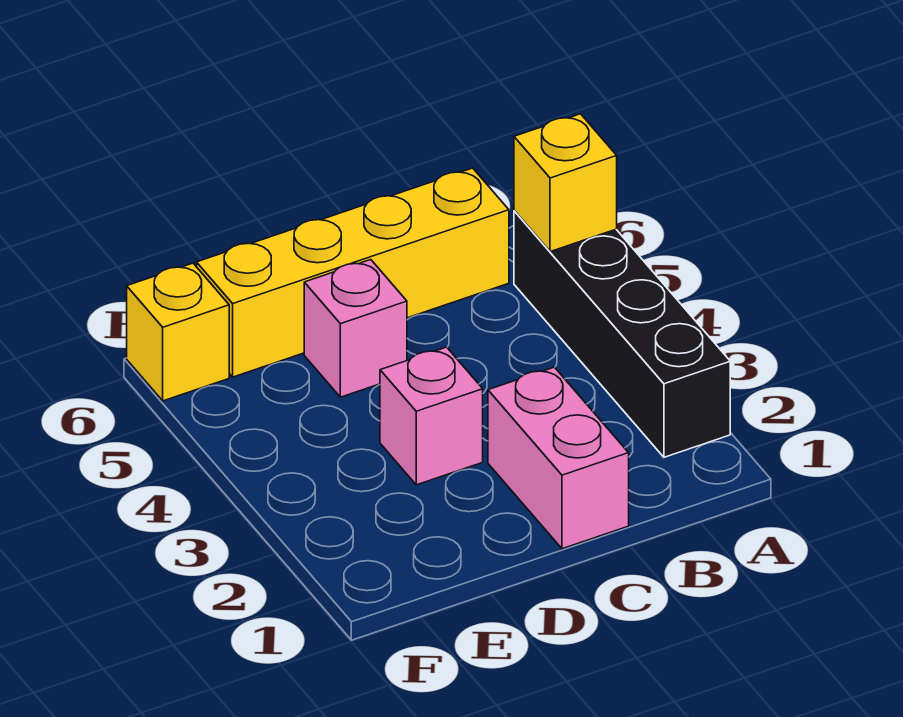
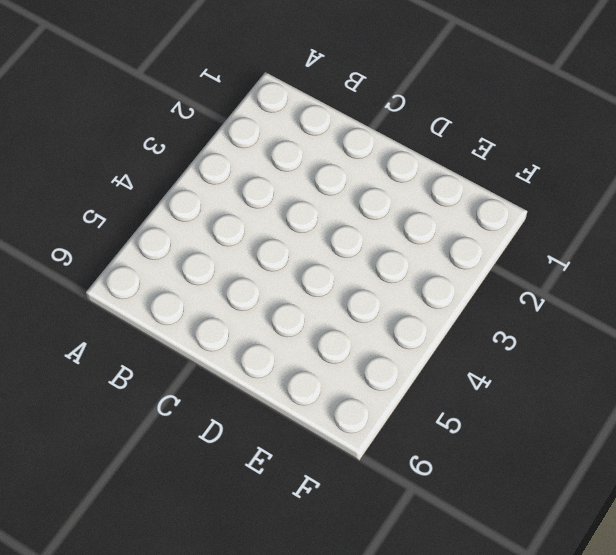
none -> black brick A2:A5 level 1
none -> yellow brick B6:E6 level 1

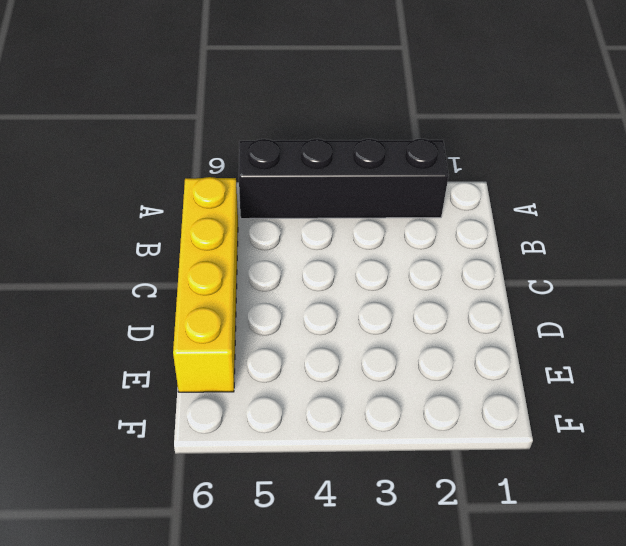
none -> pink brick C1:C2 level 1
none -> pink brick D3 level 1

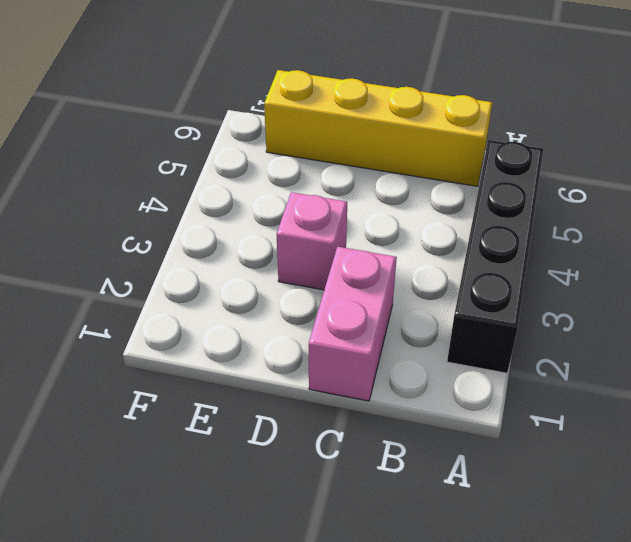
none -> pink brick D5 level 1
none -> yellow brick F6 level 1

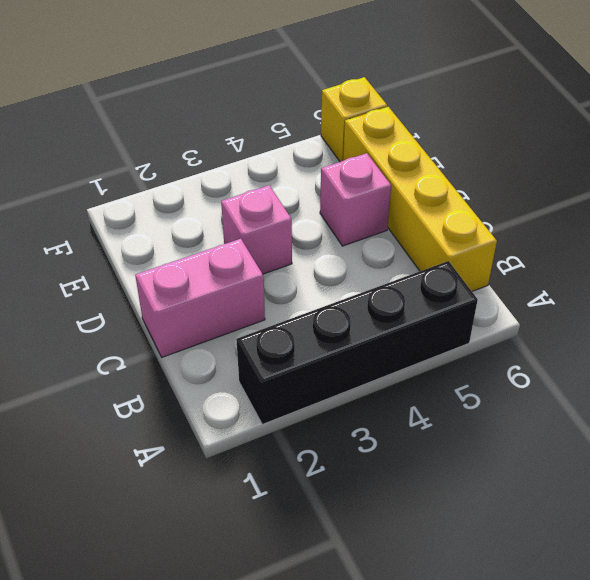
none -> yellow brick A5 level 2

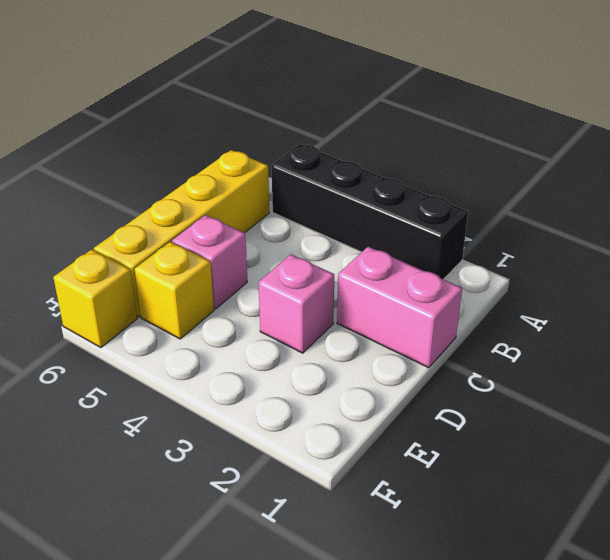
yellow brick E5 level 1 -> yellow brick A5 level 2

